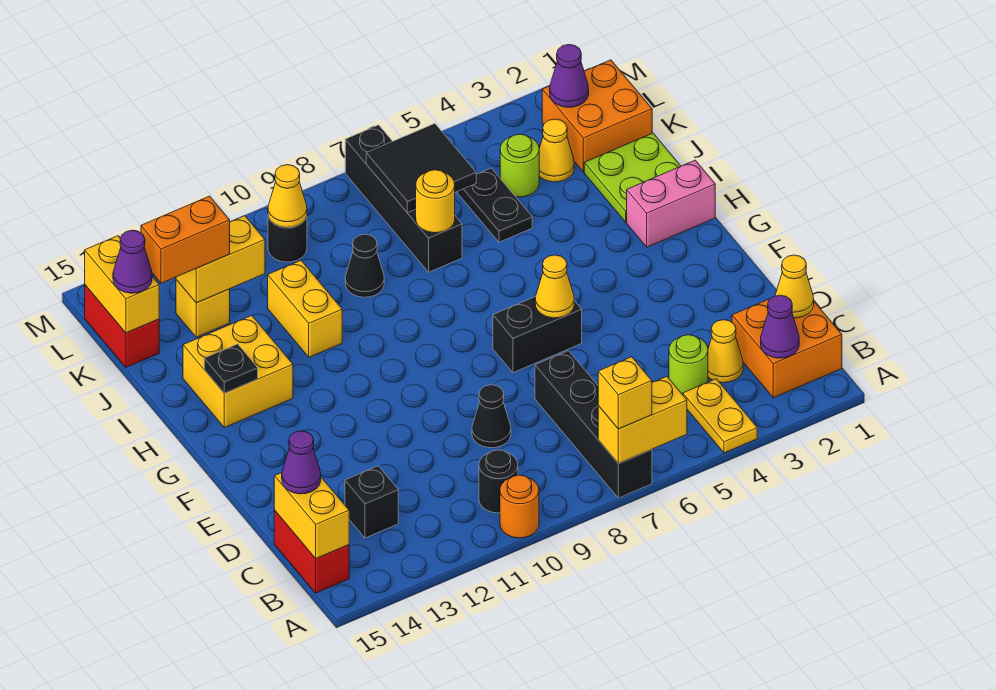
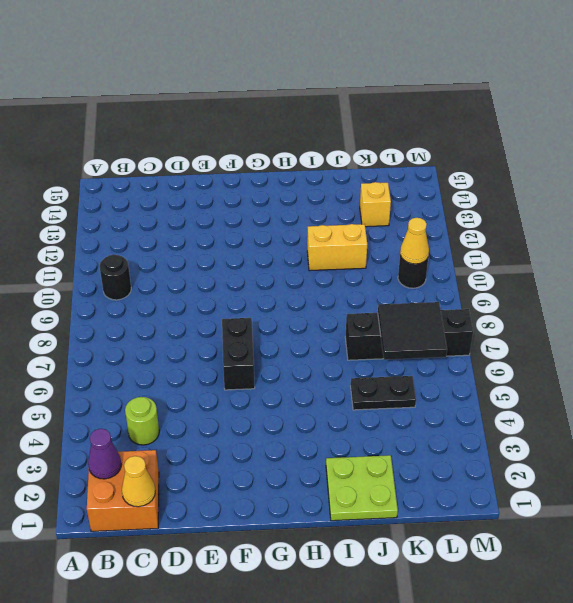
none -> yellow plate A4:B4 level 1
none -> black brick A7:D7 level 1
none -> orange round brick A10 level 1
none -> red brick B15:C15 level 1

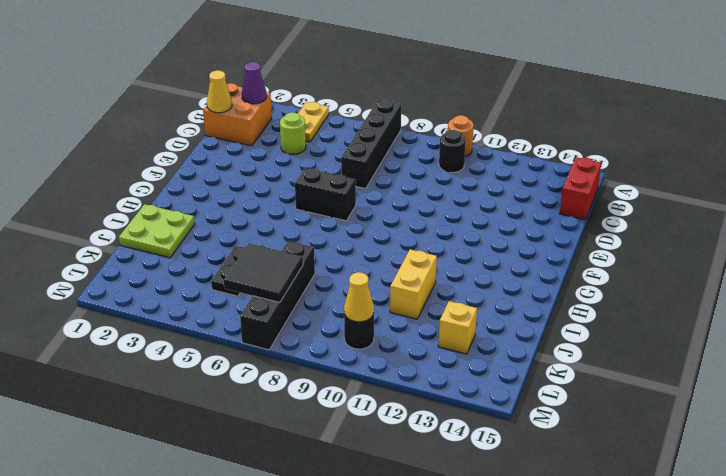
none -> yellow cone C3 level 1
none -> black brick C13 level 1
none -> black cone D9 level 1
none -> pink brick H1:H2 level 1

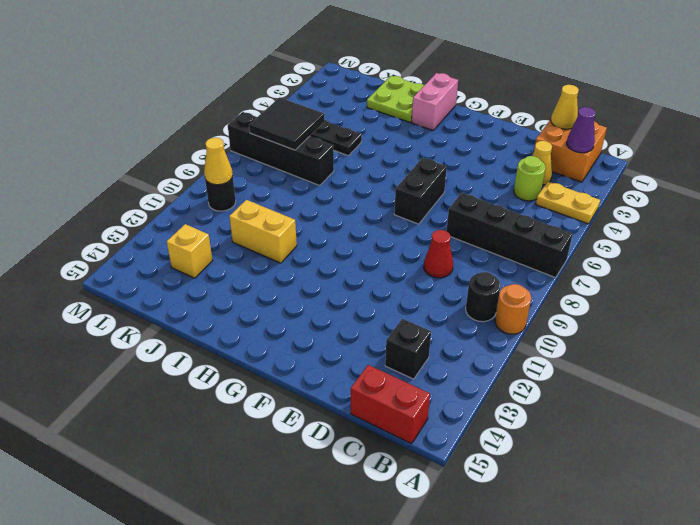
red cone D9 level 1 -> black cone D9 level 1
none -> yellow brick H13:I14 level 1
none -> black cone J9 level 1
none -> orange brick K1:L2 level 1
none -> yellow cone K3 level 1

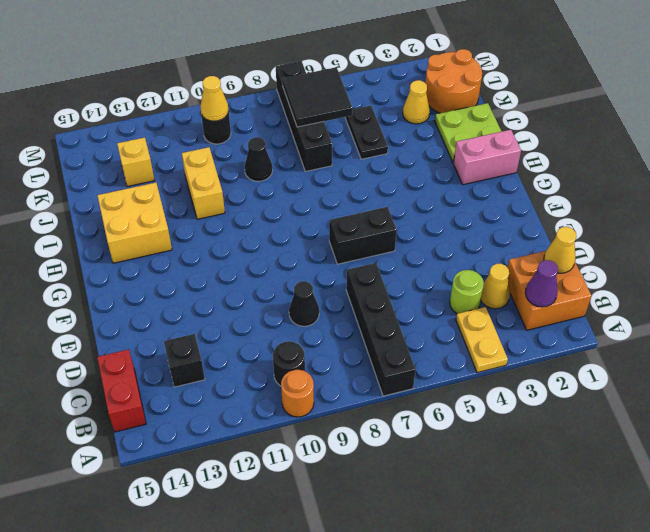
orange round brick K1:L2 level 1 -> orange brick K1:L2 level 1
none -> lime round brick K4 level 1
none -> red brick K15:L15 level 1
none -> yellow brick A6:A7 level 2
none -> yellow brick B15:C15 level 2

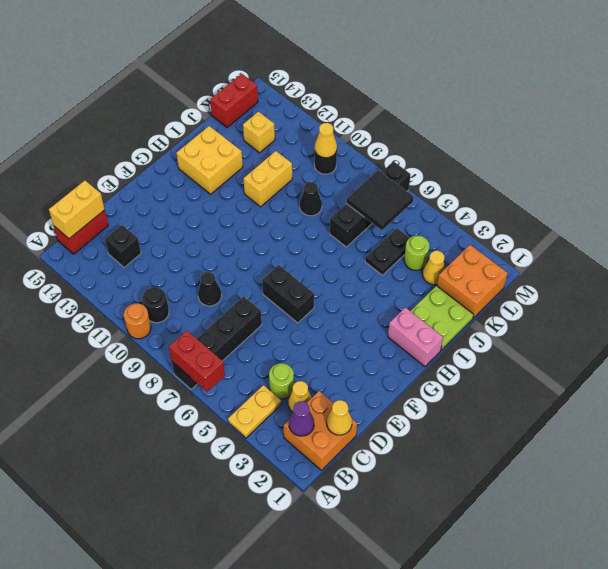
red brick A6:A7 level 2 -> yellow brick A6:A7 level 2
none -> yellow cone F6 level 2
none -> black plate H14 level 2
none -> yellow round brick J7 level 2
none -> yellow brick K12:K13 level 2

